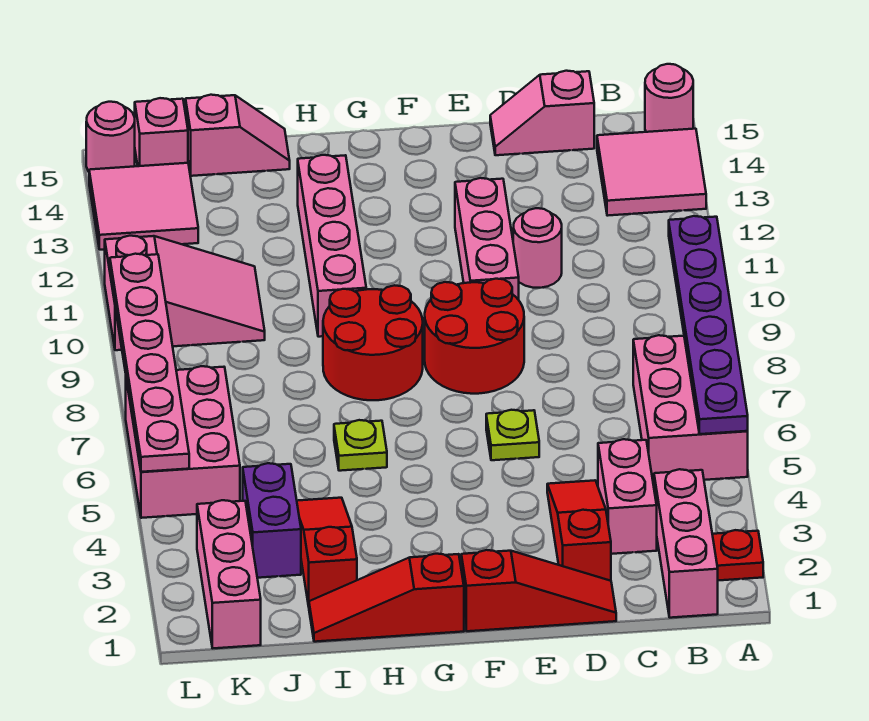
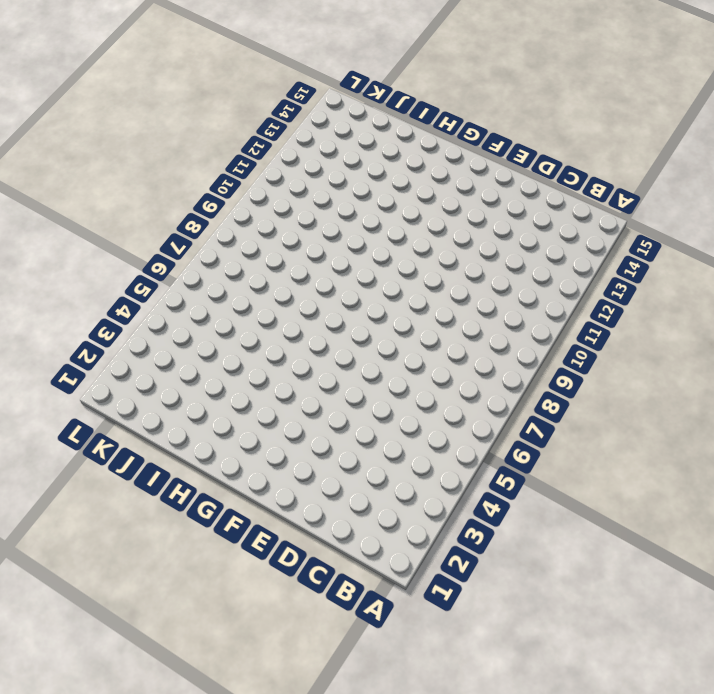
none -> red plate A2 level 1
none -> pink brick A5:B7 level 1
none -> pink tile A13:B14 level 1

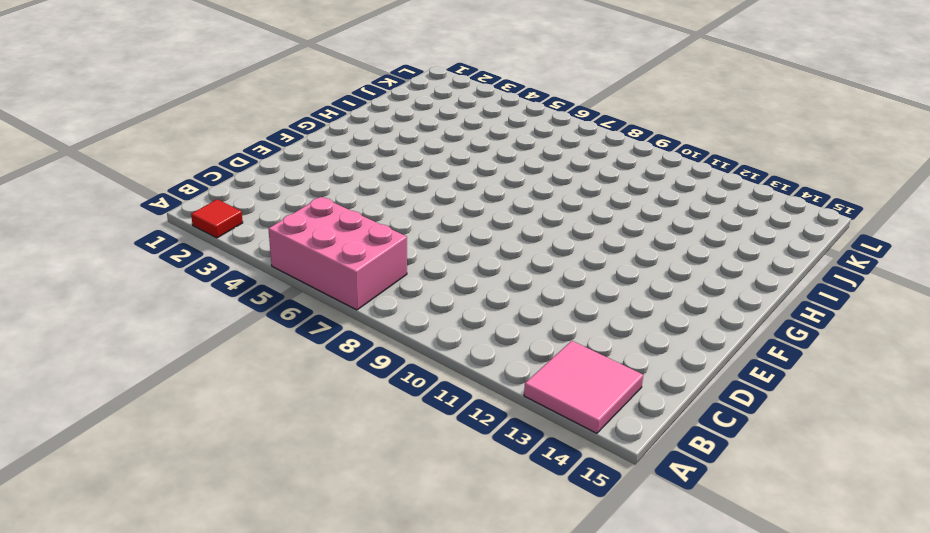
red tile A2 level 1 -> red plate A2 level 1
none -> pink round brick A15 level 1
none -> pink brick B1:B3 level 1
none -> pink brick C3:C4 level 1

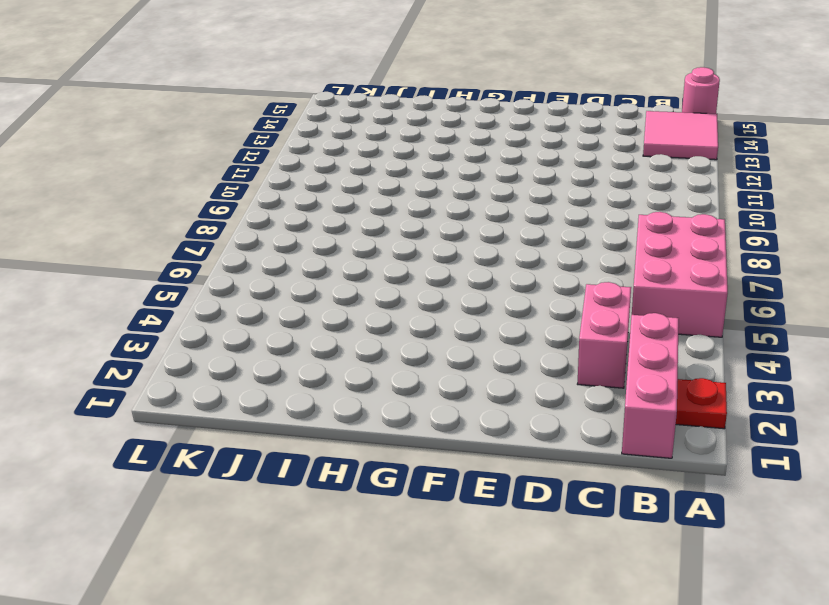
none -> pink slope C15:D15 level 1 top C
none -> red slope D1:F1 level 1 top F
none -> red slope D2:D4 level 1 top 2

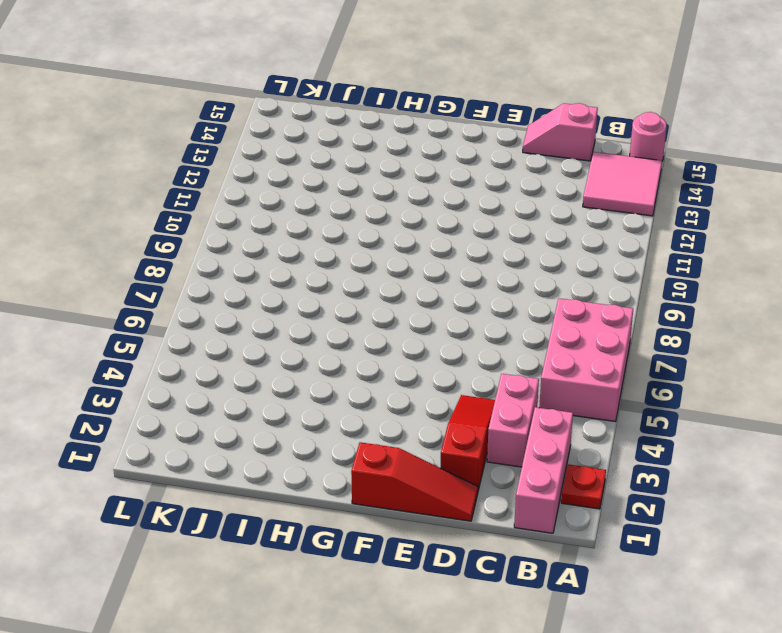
none -> pink round brick D11 level 1
none -> lime plate E6 level 1
none -> red round brick E8:F9 level 1

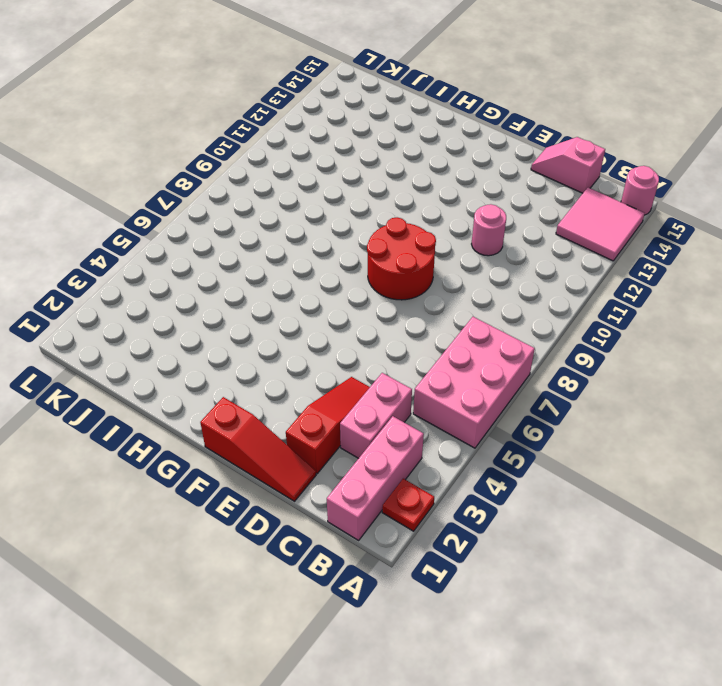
none -> lime plate E6 level 1
none -> pink brick E10:E12 level 1
none -> red slope G1:I1 level 1 top G

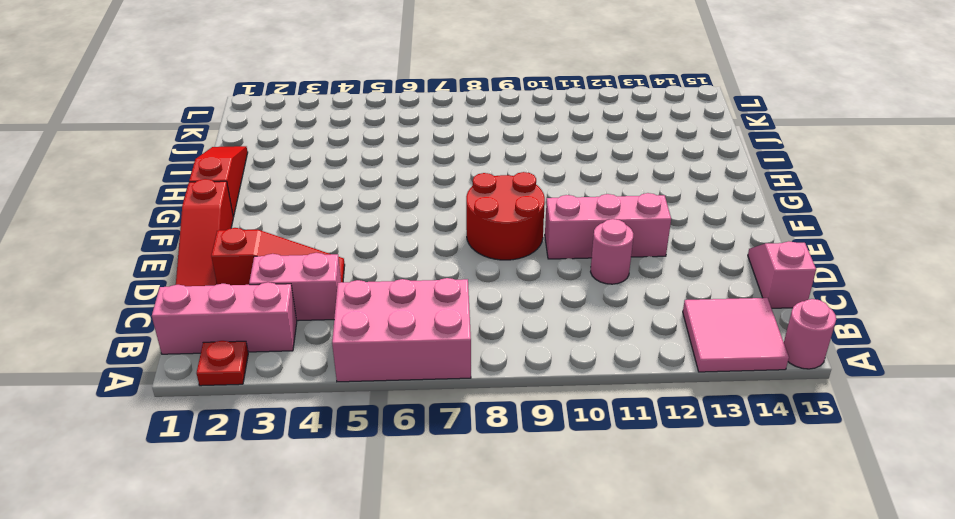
none -> lime plate E6 level 1
none -> red round brick G8:H9 level 1
none -> lime plate H6 level 1

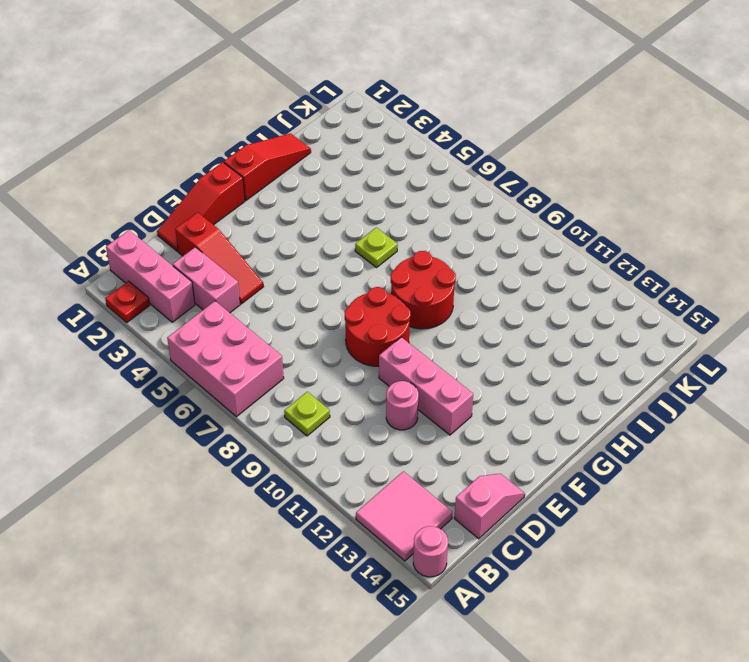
lime plate B9 level 1 -> lime plate E6 level 1
none -> pink brick H10:H13 level 1
none -> red slope I2:I4 level 1 top 2
none -> pink slope I15:J15 level 1 top J

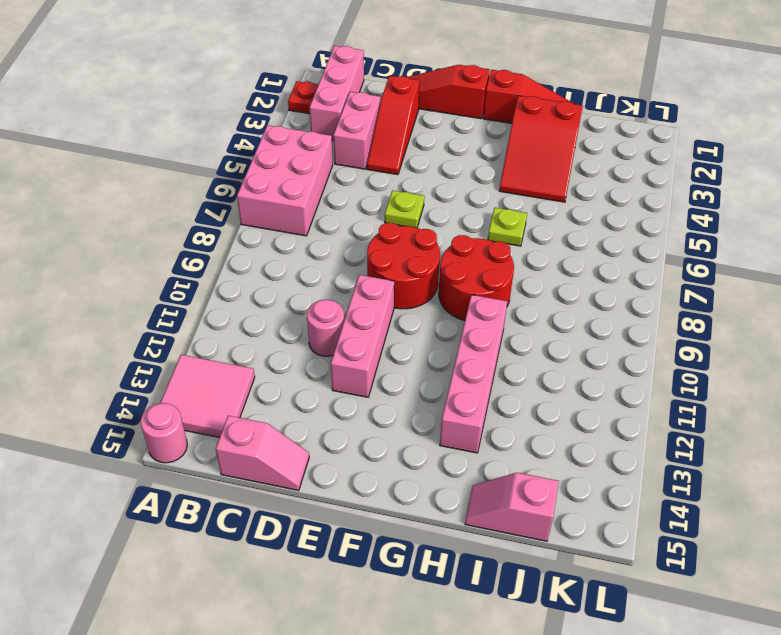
red slope H2:I4 level 1 top 2 -> red slope I2:I4 level 1 top 2
none -> purple brick J3:J4 level 1
none -> pink slope J10:L11 level 1 top L
none -> pink brick K1:K3 level 1

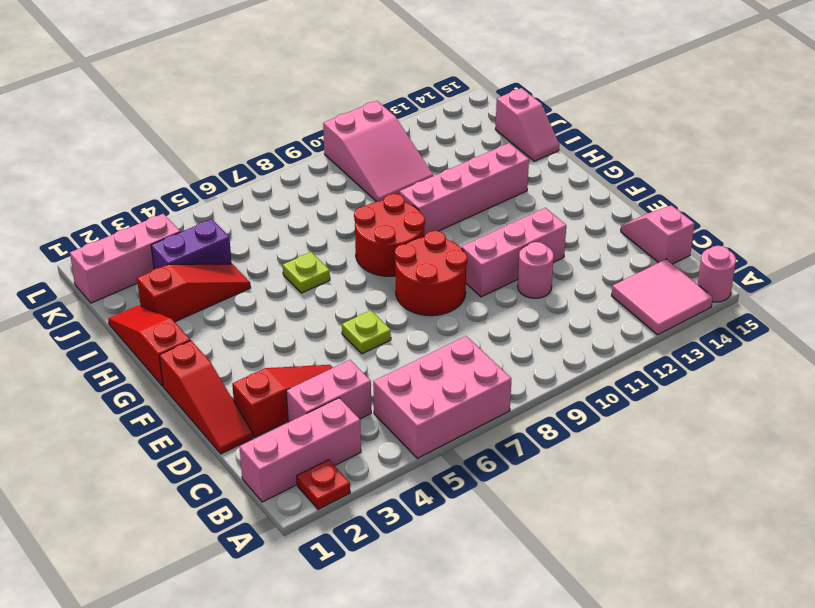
none -> pink brick K5:L7 level 1
none -> pink tile K13:L14 level 1
none -> pink brick K15 level 1

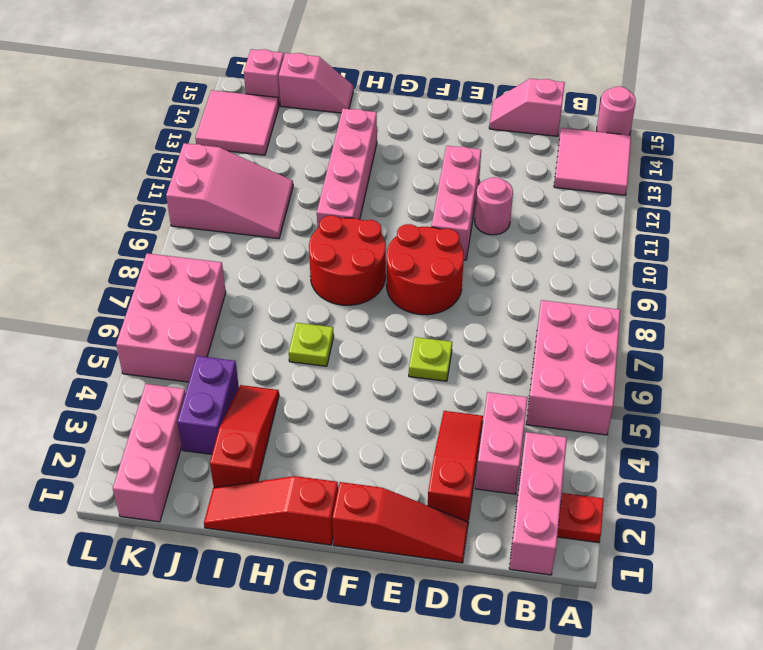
none -> pink round brick L15 level 1
none -> purple plate A5:A10 level 2
none -> pink plate L5:L10 level 2

